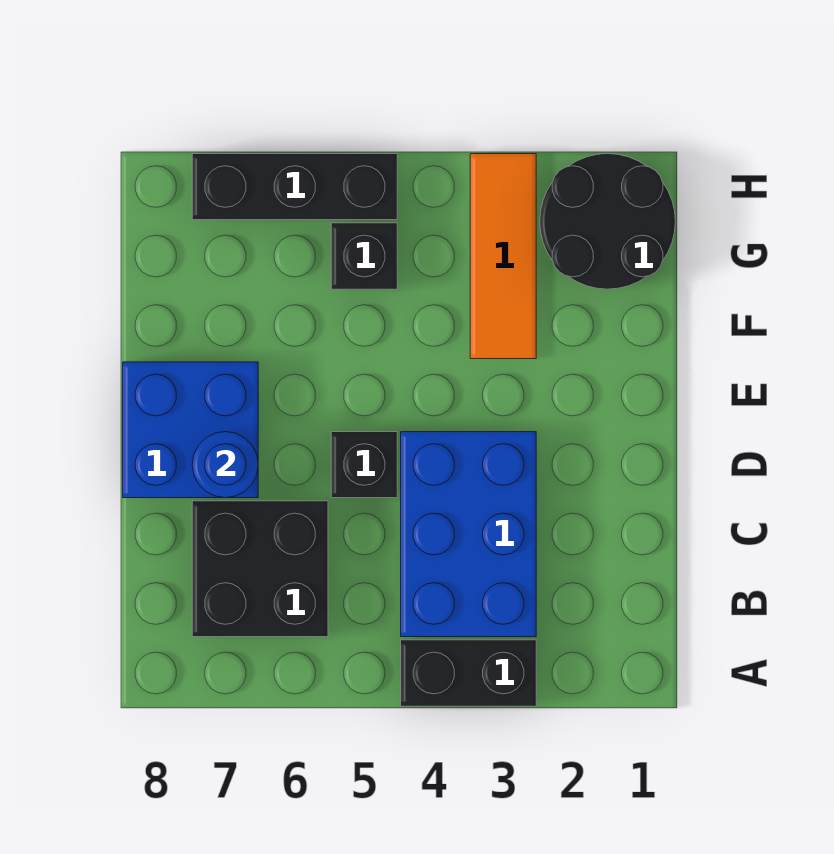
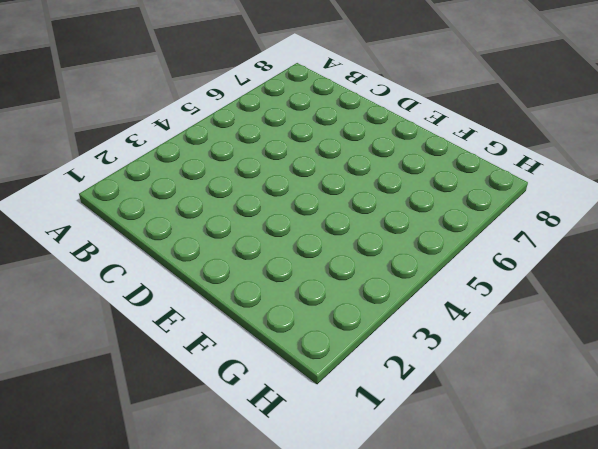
none -> black brick A3:A4 level 1
none -> blue brick B3:D4 level 1

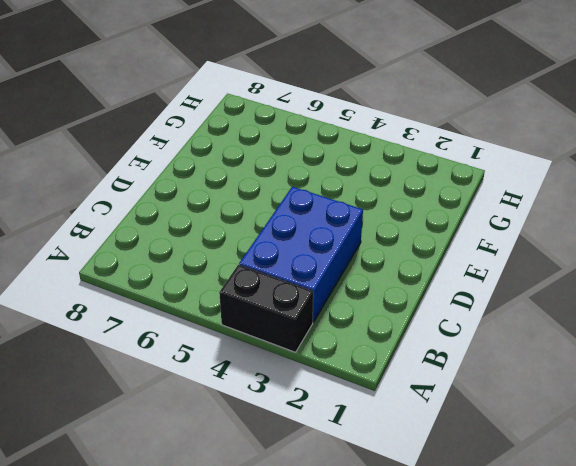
none -> black brick B6:C7 level 1
none -> black brick D5 level 1

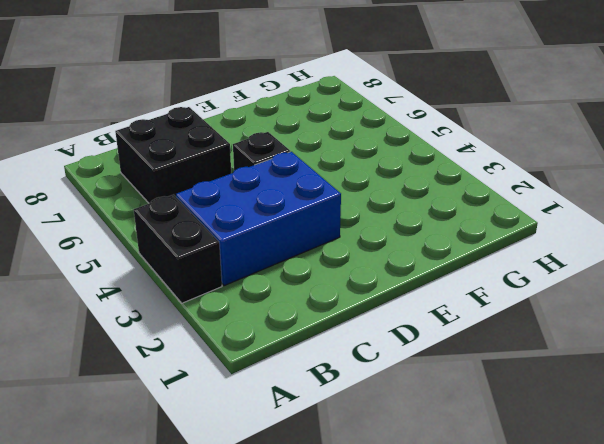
none -> blue brick D7:E8 level 1
none -> orange tile F3:H3 level 1

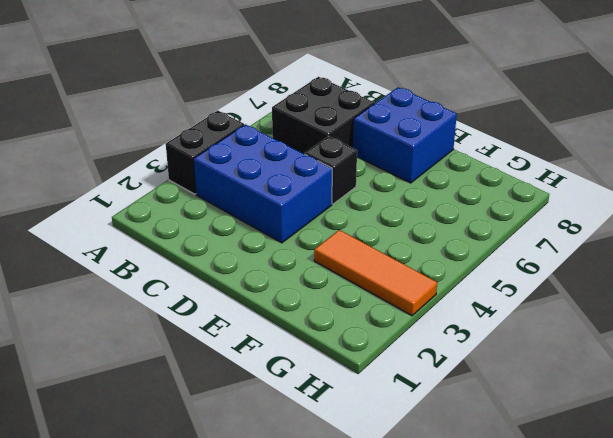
none -> black round brick G1:H2 level 1
none -> black brick G5 level 1

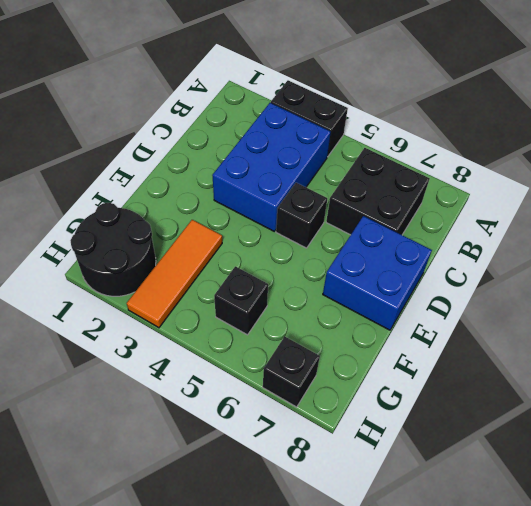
black brick H7 level 1 -> black brick H5:H7 level 1
none -> blue round brick D7 level 2

